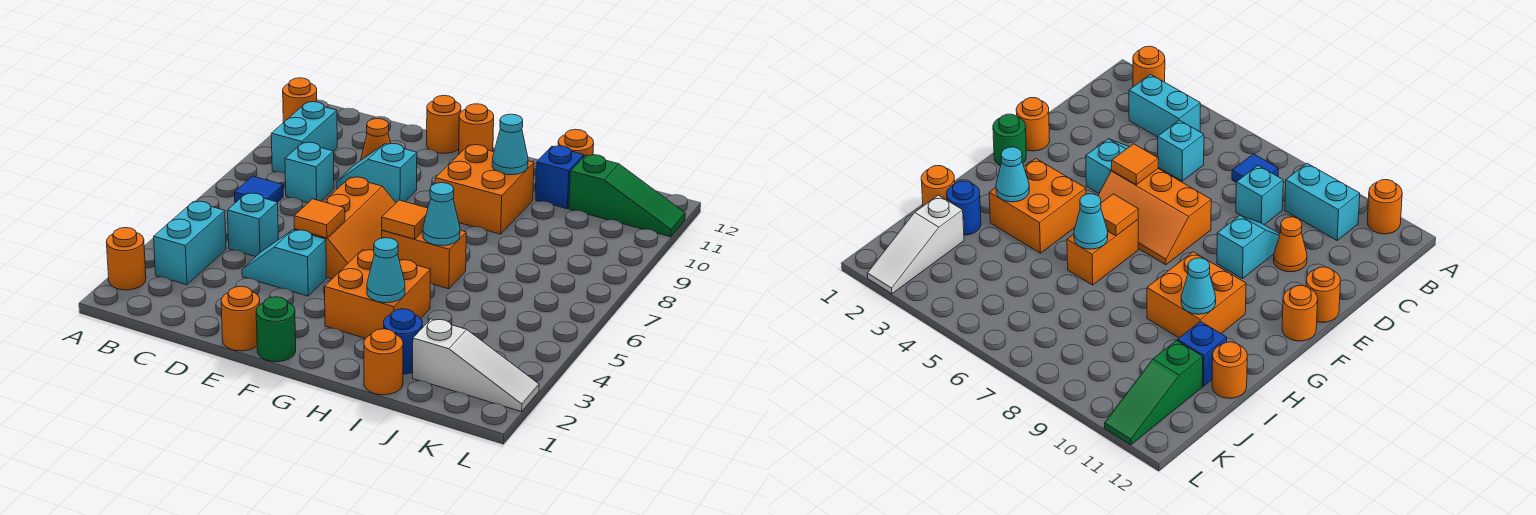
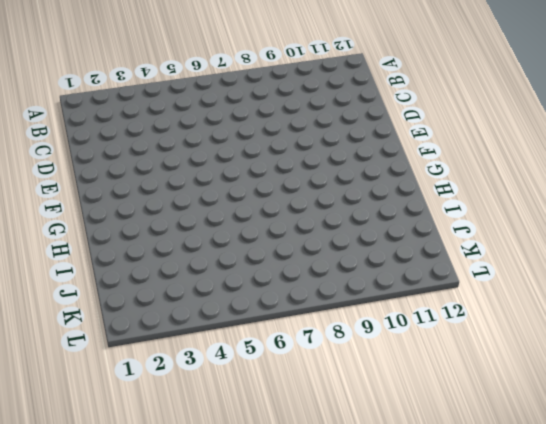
none -> orange round brick A2 level 1
none -> orange round brick A11 level 1
none -> cyan brick B3:B4 level 1

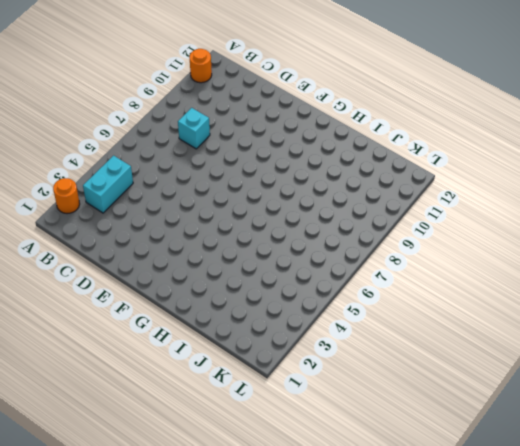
none -> blue tile B7 level 1
none -> cyan brick B9:B10 level 1
none -> cyan brick C5 level 1

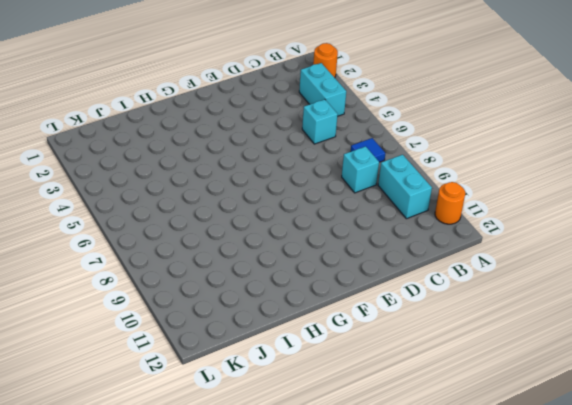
none -> cyan slope D4:E4 level 1 top E
none -> cyan slope D9:E9 level 1 top E
none -> orange cone D10 level 1

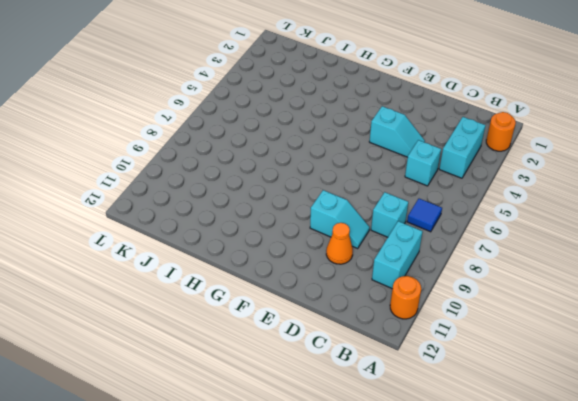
none -> orange round brick E1 level 1
none -> orange slope E5:F7 level 1 top E
none -> orange round brick E12 level 1

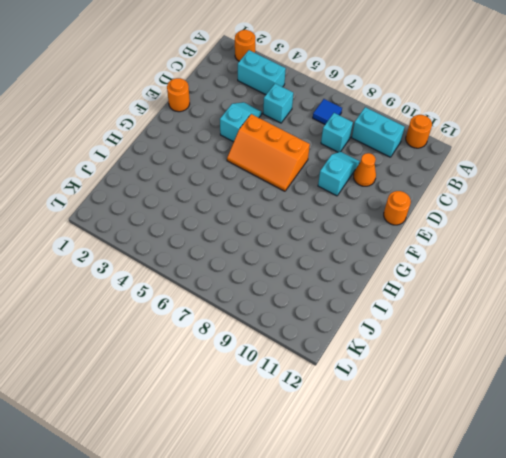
none -> green round brick F1 level 1
none -> orange round brick F12 level 1
none -> orange brick G3:H4 level 1

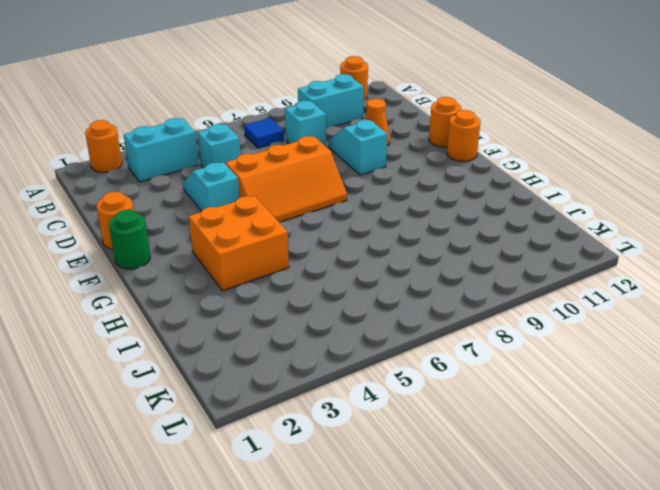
none -> orange brick G6:H6 level 1
none -> orange brick G9:H10 level 1
none -> orange round brick I1 level 1

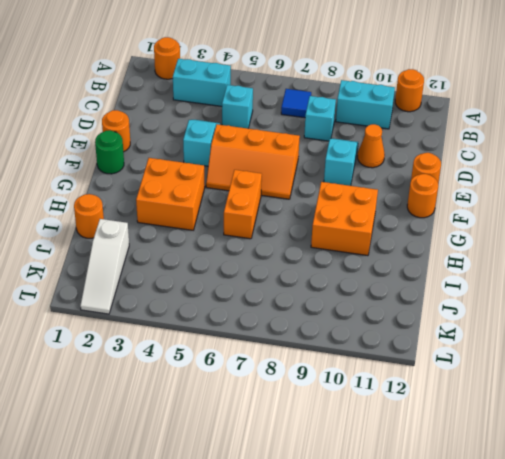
none -> blue round brick I2 level 1
none -> blue brick I11 level 1
none -> orange round brick I12 level 1

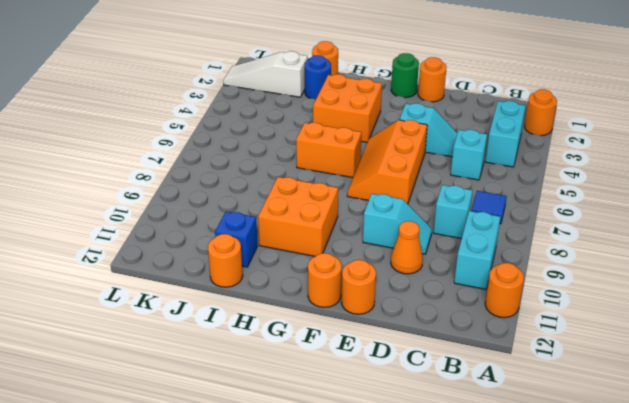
none -> green slope J11:L11 level 1 top J
none -> orange tile E5 level 2
none -> orange tile G6 level 2

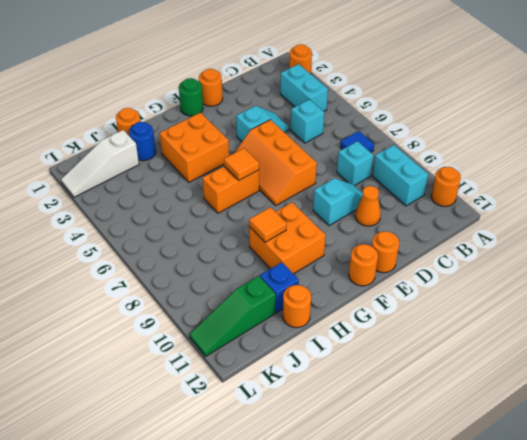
orange tile H9 level 2 -> orange tile E5 level 2
none -> cyan cone H3 level 2
none -> cyan cone H6 level 2
none -> cyan cone H10 level 2

